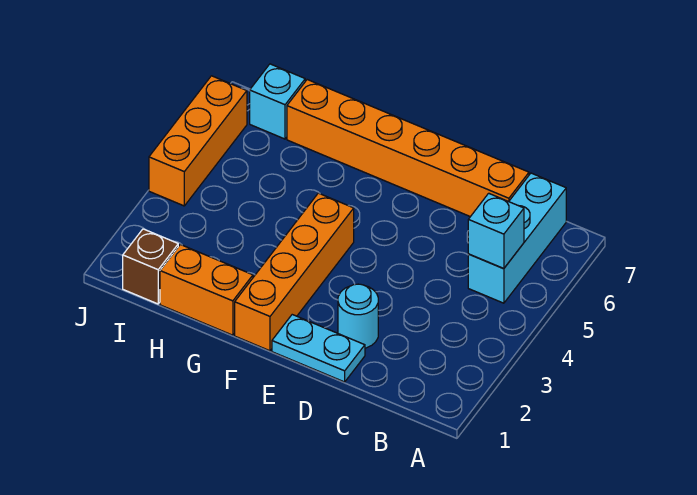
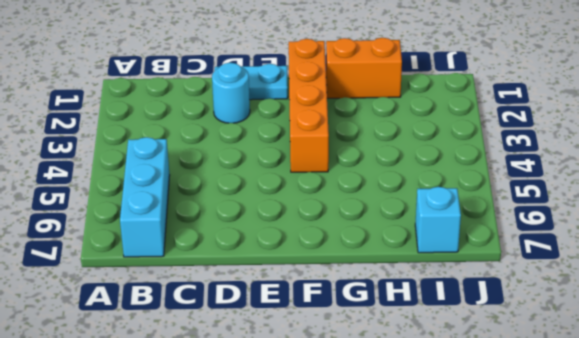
none -> orange brick C7:H7 level 1
none -> brown brick I1 level 1

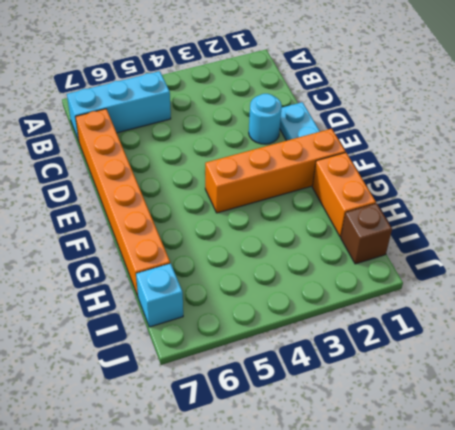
none -> orange brick J4:J6 level 1
none -> cyan brick B5 level 2

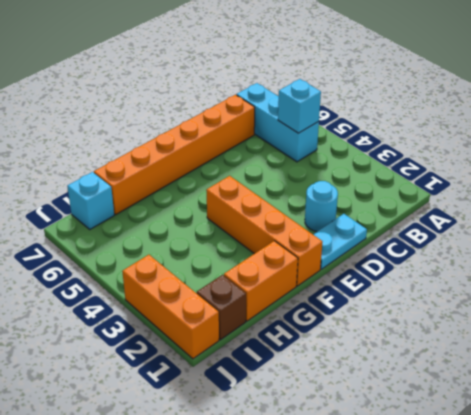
orange brick J1:J3 level 1 -> orange brick J4:J6 level 1

